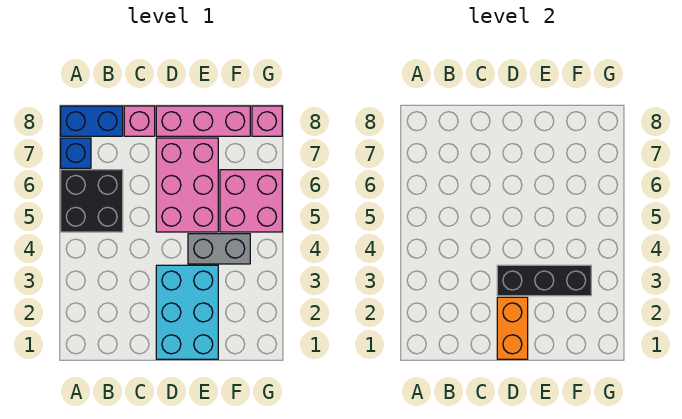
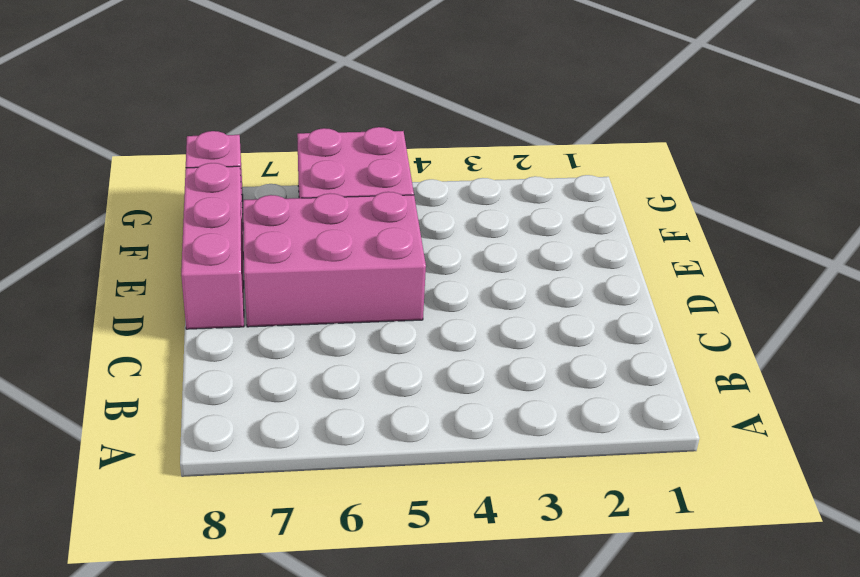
none -> black brick A5:B6 level 1
none -> blue brick A7 level 1
none -> blue brick A8:B8 level 1

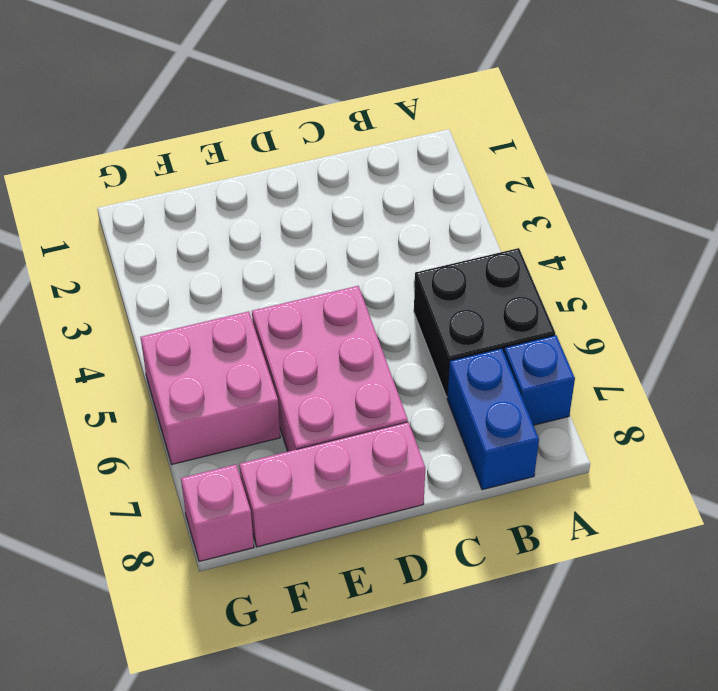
blue brick B7:B8 level 1 -> blue brick A8:B8 level 1
none -> pink brick C8 level 1
none -> cyan brick D1:E3 level 1
none -> grey brick E4:F4 level 1

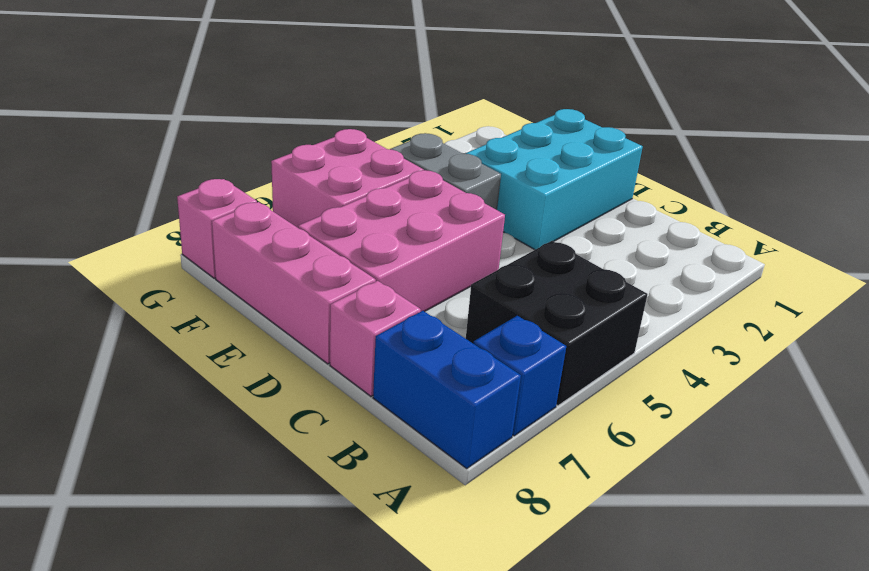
none -> orange brick D1:D2 level 2
none -> black brick D3:F3 level 2

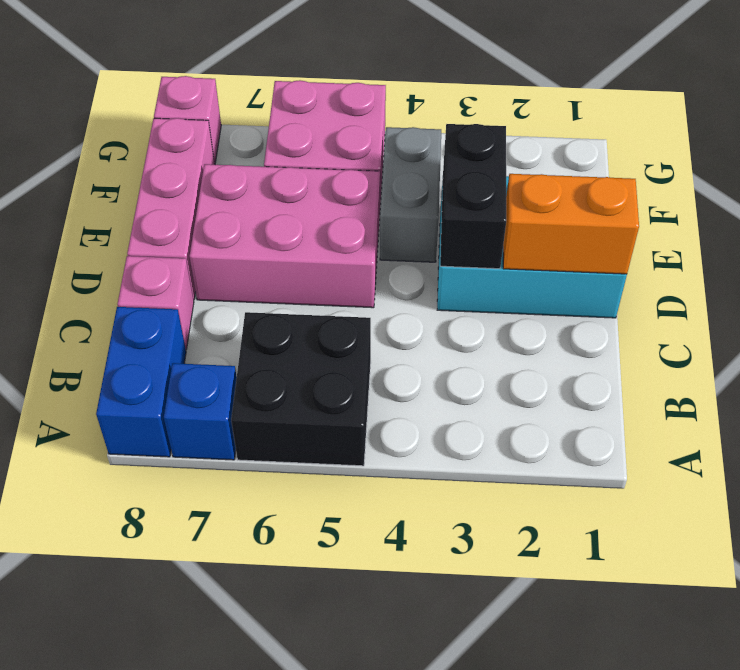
black brick D3:E3 level 2 -> black brick D3:F3 level 2

